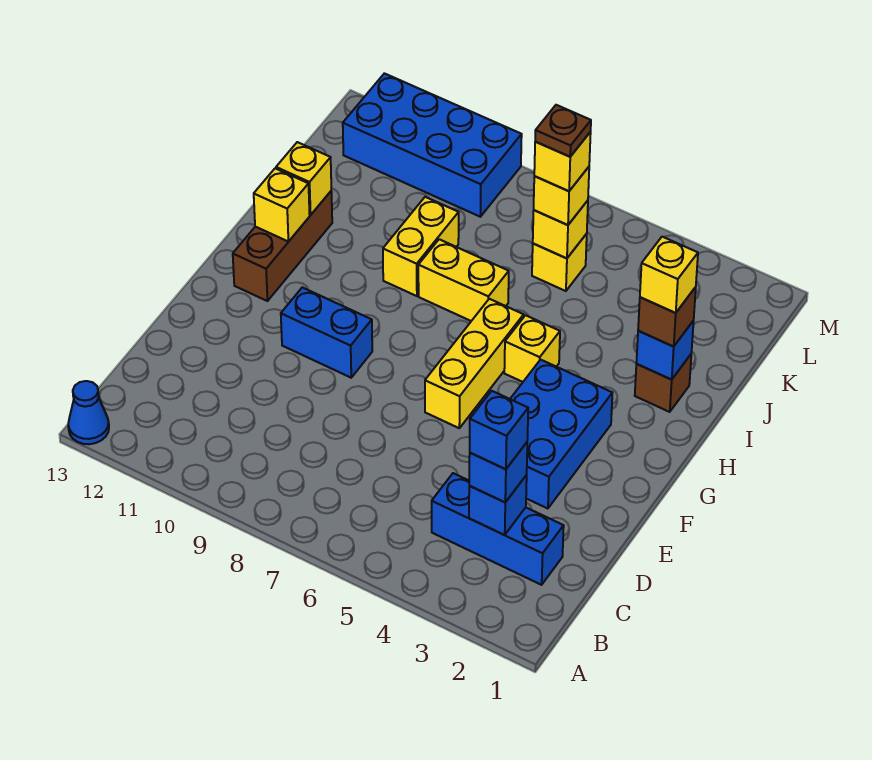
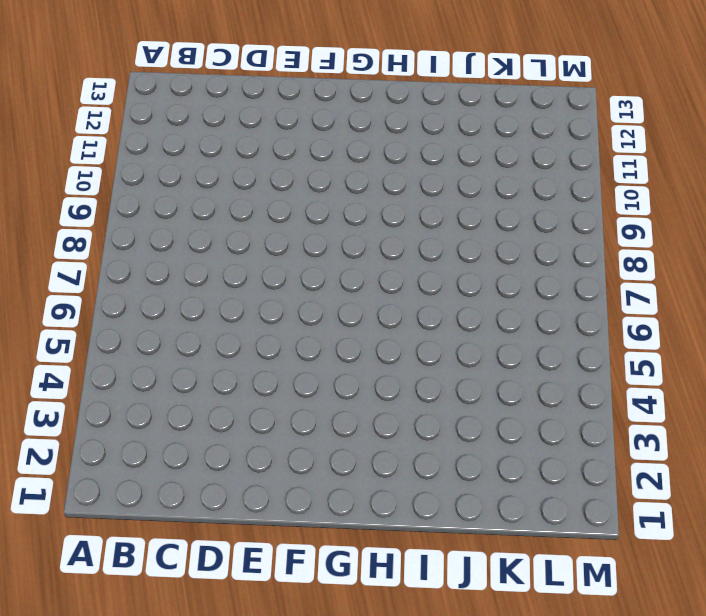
none -> blue cone A13 level 1
none -> blue brick C2:C4 level 1
none -> blue brick E3:G4 level 1

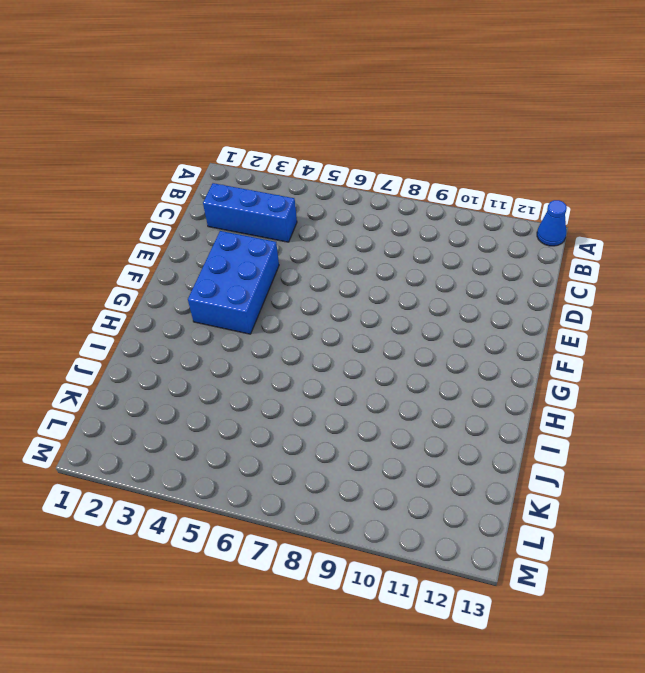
none -> yellow brick F6:H6 level 1
none -> blue brick F9:F10 level 1
none -> brown brick G12:I12 level 1

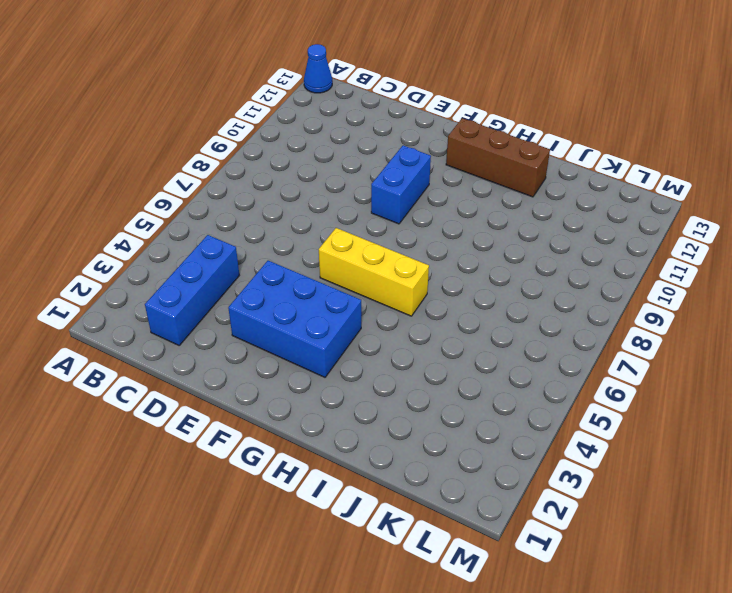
none -> yellow brick H5 level 1
none -> brown brick I2 level 1
none -> yellow brick I7:I8 level 1

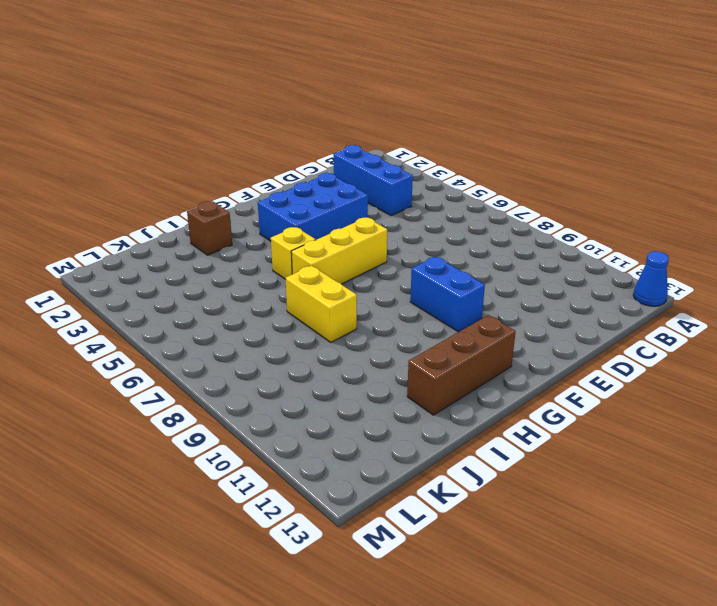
none -> yellow brick I9:J9 level 1
none -> yellow brick K6 level 1
none -> blue brick L9:M12 level 1

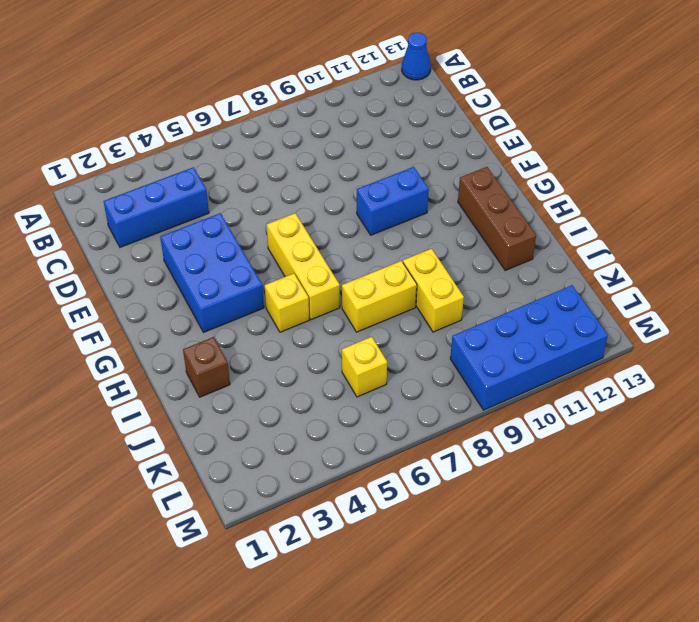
none -> blue brick C3 level 2
none -> yellow brick H12 level 2
none -> blue brick I2 level 2

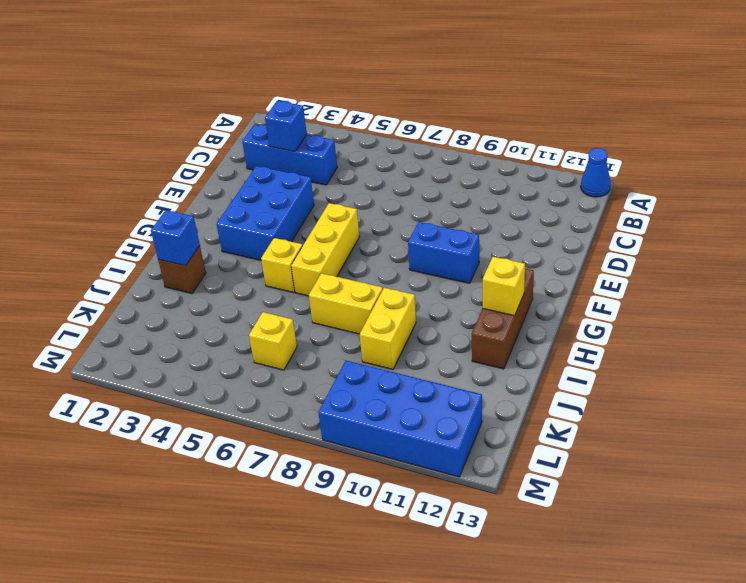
none -> yellow brick I12 level 2
none -> yellow brick K6 level 2
none -> blue brick C3 level 3

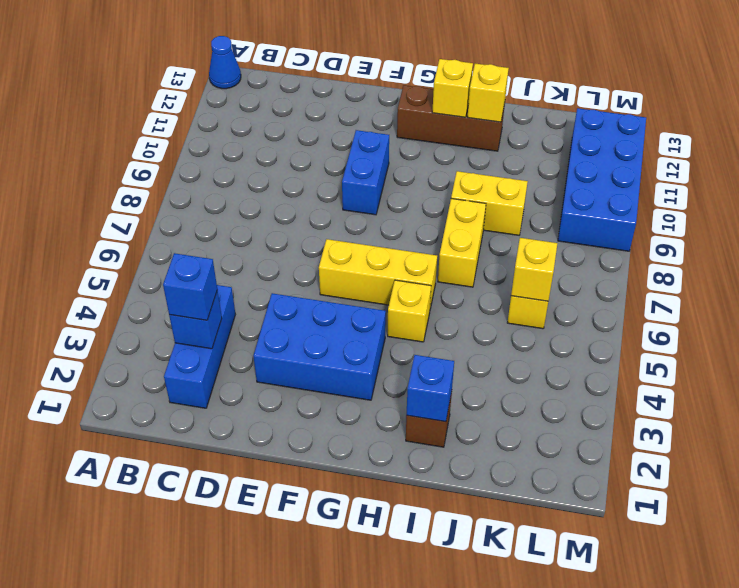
none -> brown brick I2 level 3
none -> yellow brick K6 level 3
none -> blue brick C3 level 4

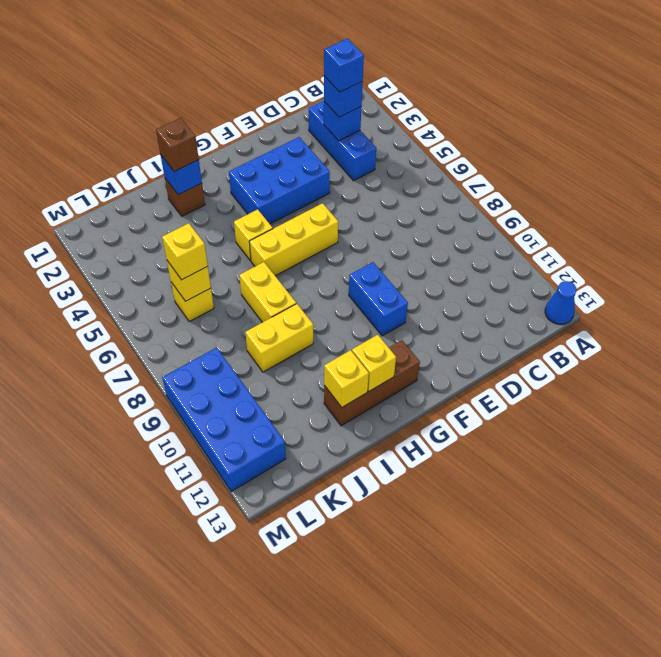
none -> yellow brick I2 level 4
none -> yellow brick K6 level 4
none -> brown plate K6 level 5

